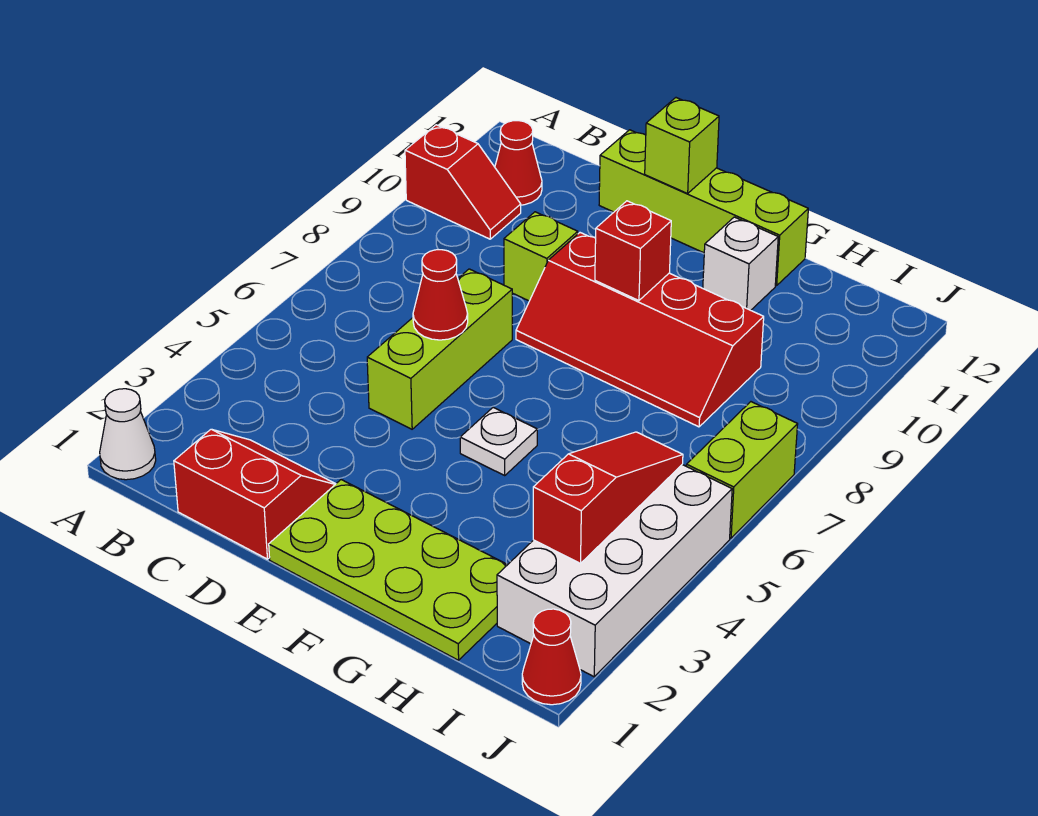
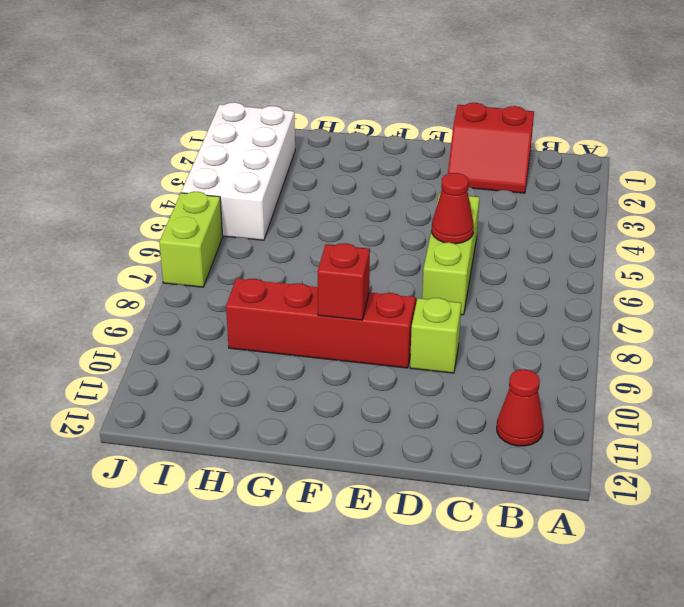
none -> white cone A1 level 1
none -> red slope A10:B10 level 1 top A
none -> lime brick D12:G12 level 1

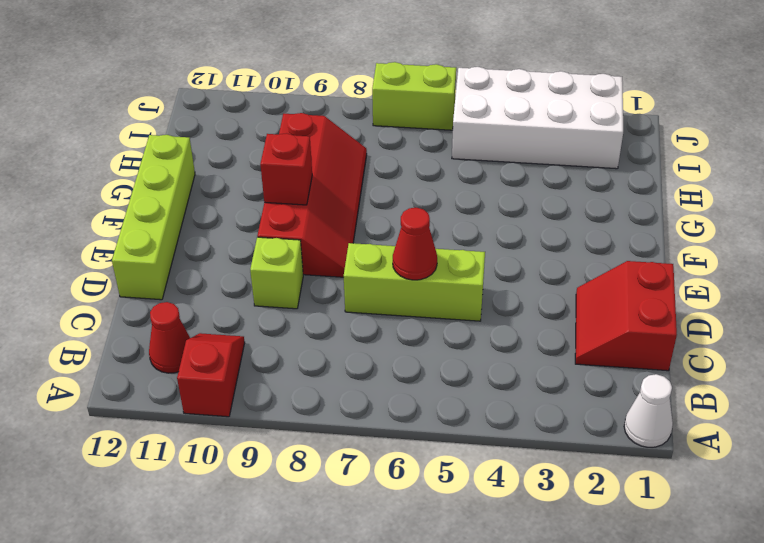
none -> lime plate E1:H2 level 1
none -> white plate F5 level 1
none -> white brick G11 level 1

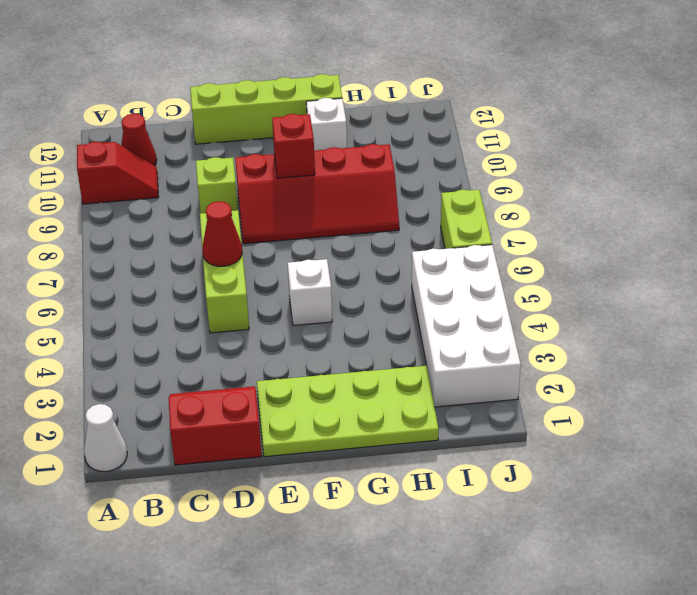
white brick F5 level 1 -> white plate F5 level 1
none -> red cone J1 level 1
none -> lime brick E12 level 2
none -> red slope I3:I5 level 2 top 3

